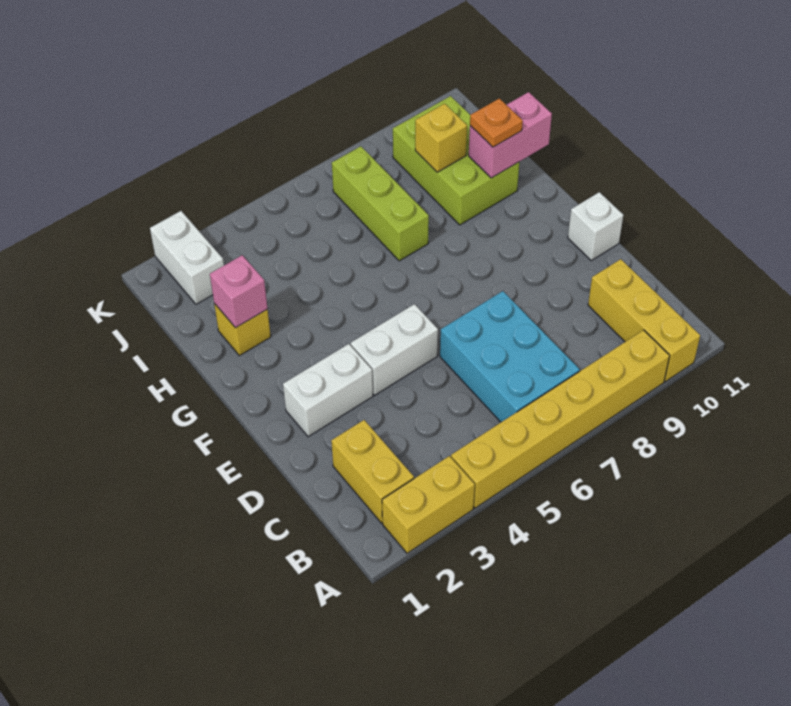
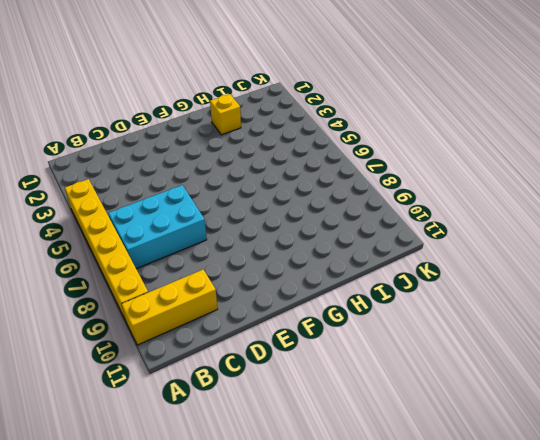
none -> yellow brick A2:A3 level 1
none -> yellow brick B2:C2 level 1
none -> white brick E2:E3 level 1

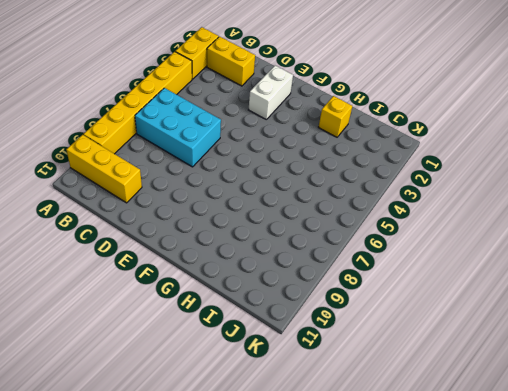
none -> white brick E4:E5 level 1
none -> white brick E11 level 1
none -> lime brick H7:J7 level 1

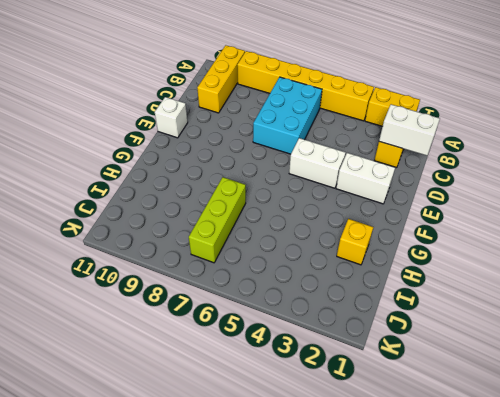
white brick C1:C2 level 2 -> white brick J2:K2 level 1
none -> lime brick H9:J10 level 1
none -> pink brick H2 level 2
none -> pink brick H10:H11 level 2

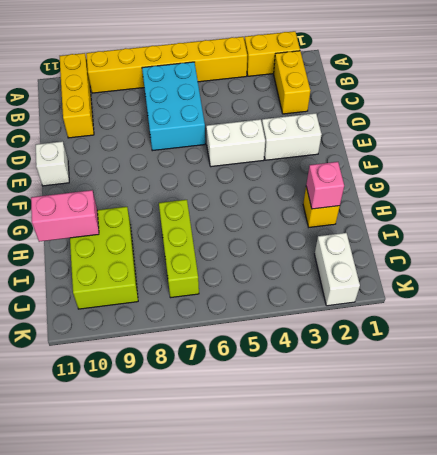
none -> yellow brick I9 level 2
none -> orange plate H10 level 3

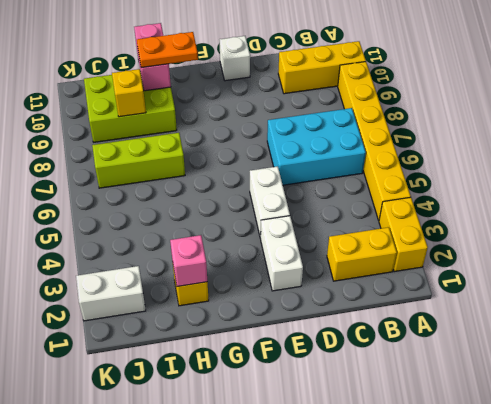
orange plate G10:H10 level 3 -> orange plate H10 level 3

